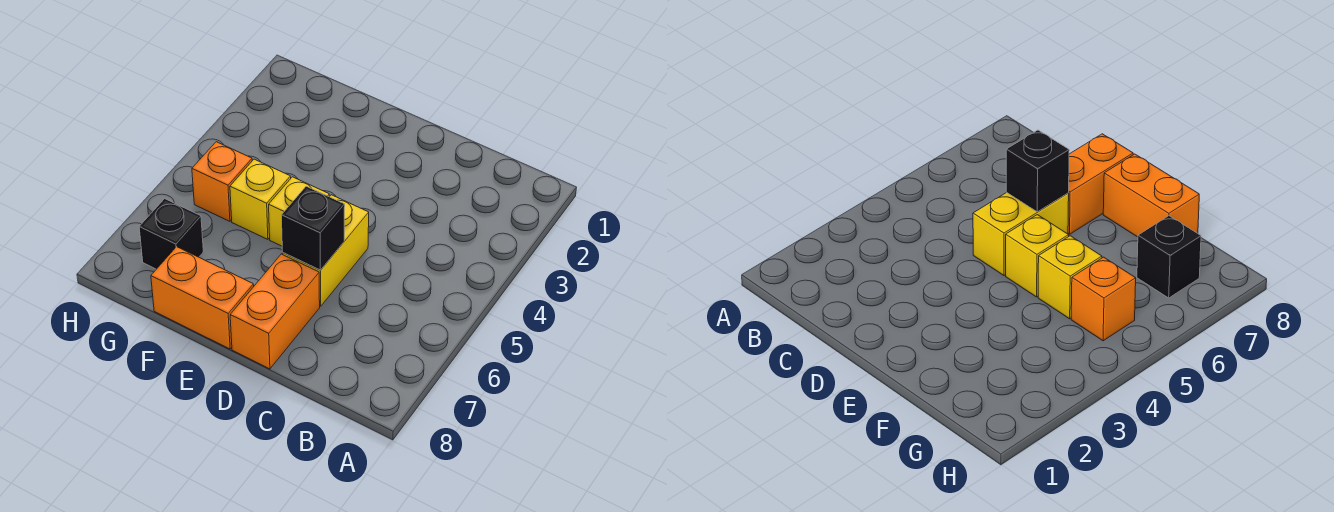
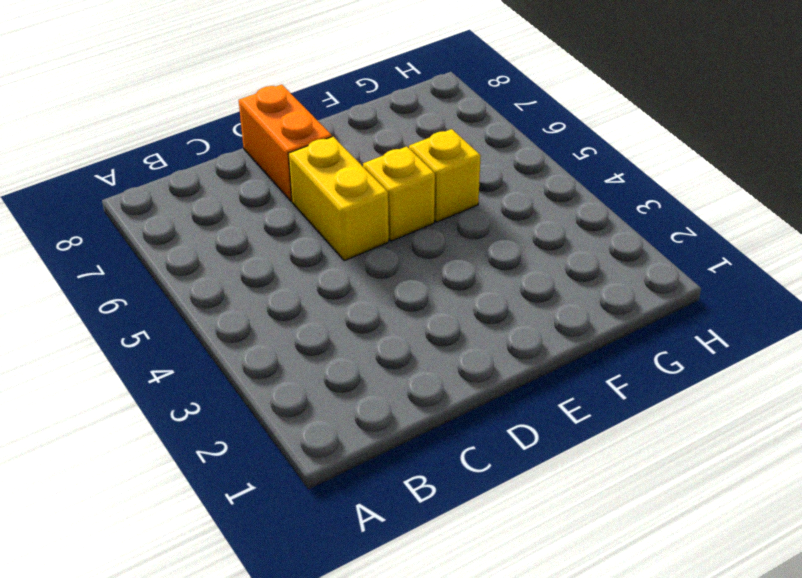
none -> orange brick E8:F8 level 1
none -> orange brick G5 level 1

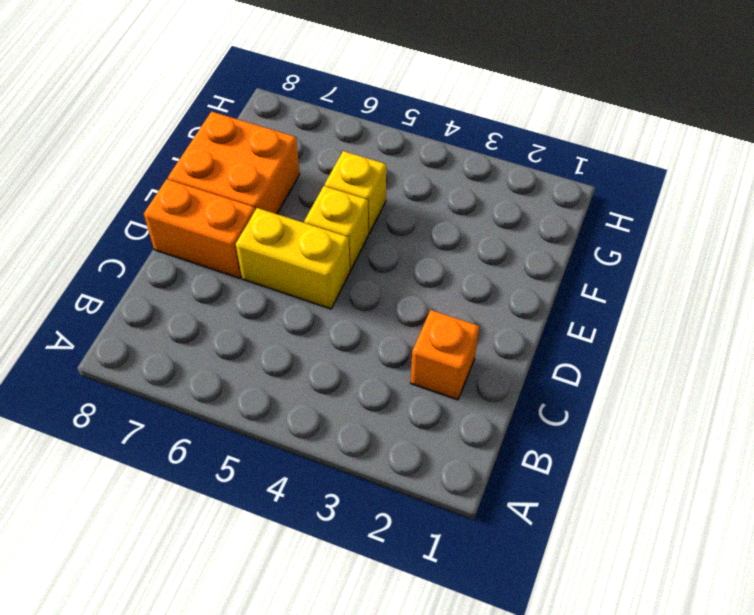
orange brick C2 level 1 -> orange brick G5 level 1
orange brick E7:F8 level 1 -> orange brick E8:F8 level 1
none -> black brick G7 level 1
none -> black brick D6 level 2

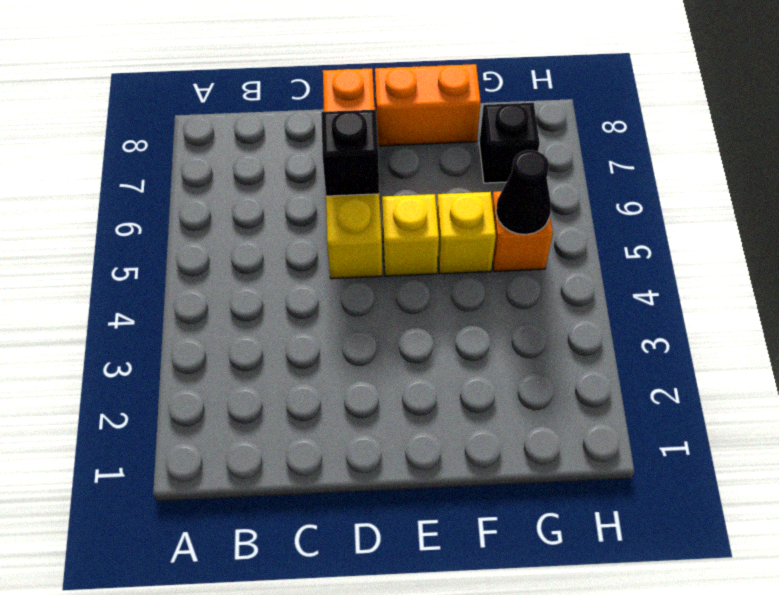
black cone G5 level 2 -> none

